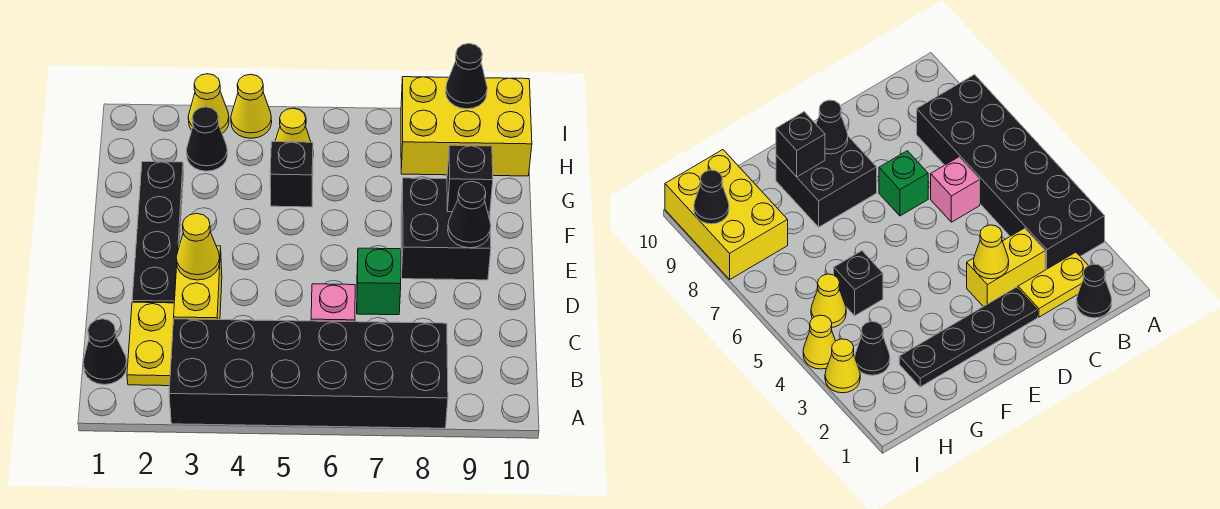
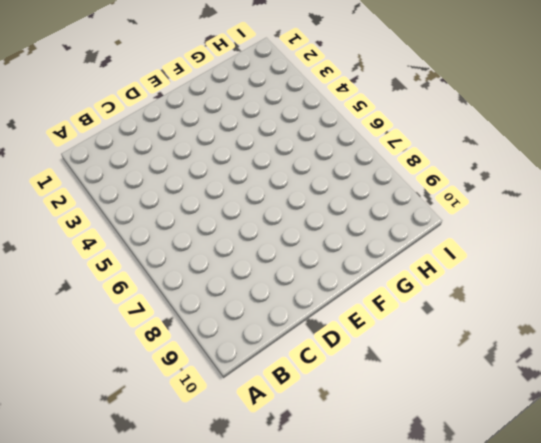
none -> black brick A3:B8 level 1
none -> black cone B1 level 1
none -> yellow plate B2:C2 level 1

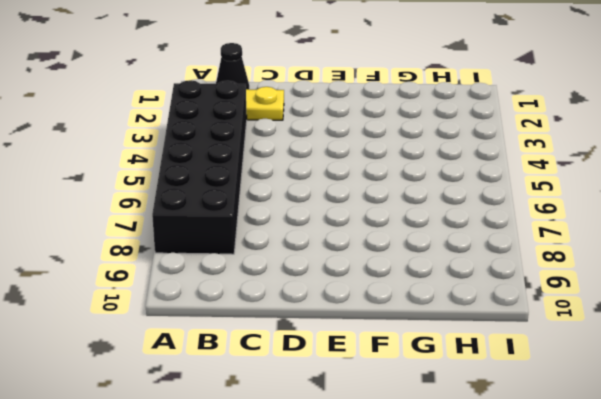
none -> yellow brick C3:D3 level 1
none -> pink brick C6 level 1
none -> black plate D2:G2 level 1

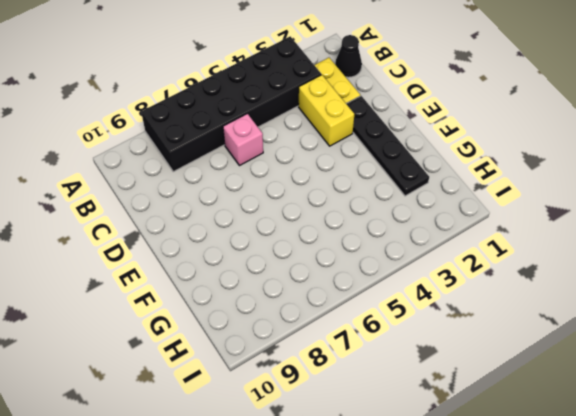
none -> green brick D7 level 1
none -> black brick E8:F9 level 1
none -> black brick G5 level 1

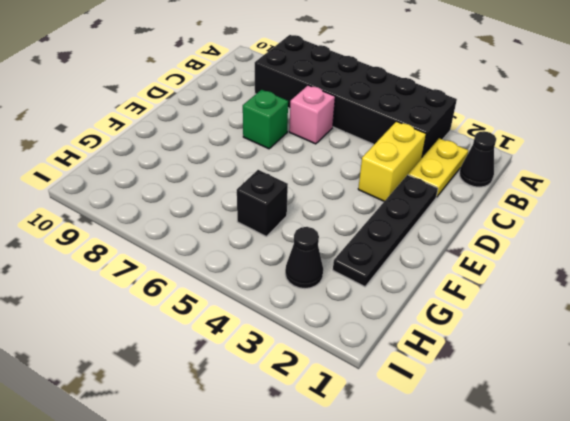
none -> black brick E8:F9 level 1
none -> yellow cone H5 level 1
none -> yellow brick H8:I10 level 1

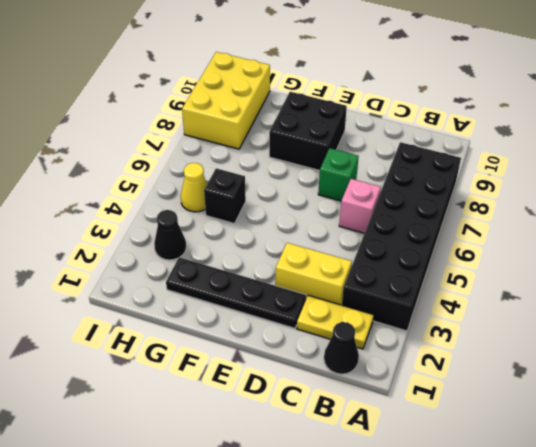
none -> yellow cone I3 level 1
none -> yellow cone I4 level 1
none -> yellow cone D3 level 2

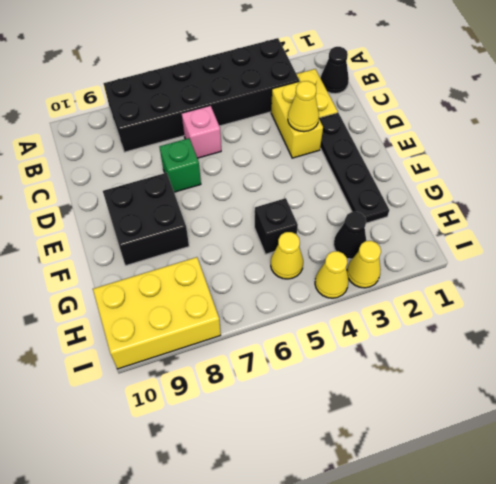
none -> black cone E9 level 2
none -> black brick F9 level 2
none -> black cone I9 level 2

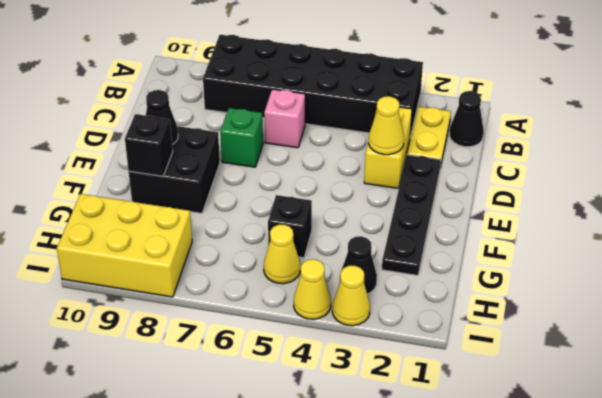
none -> black cone I9 level 2

